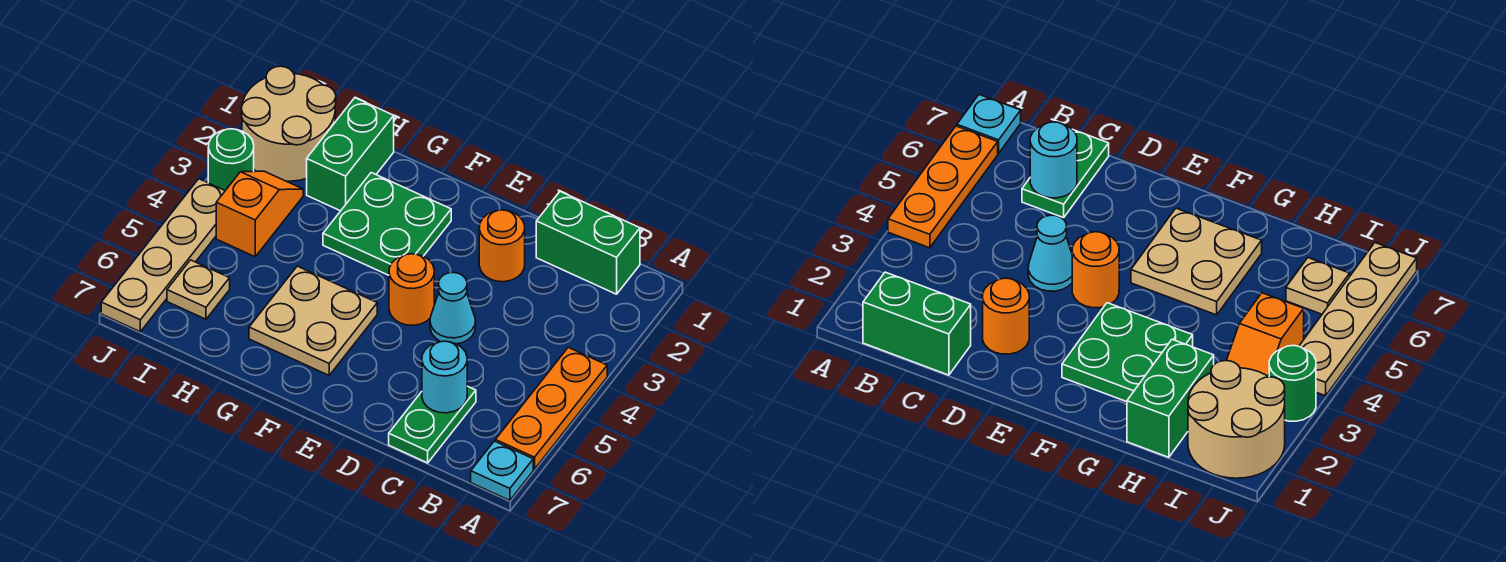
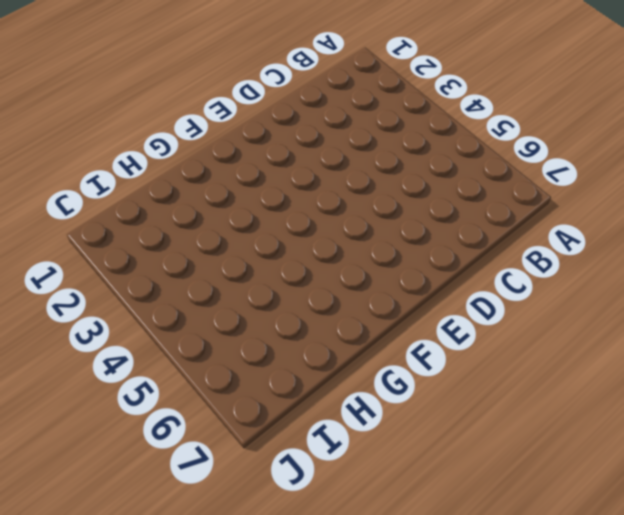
none -> orange plate A4:A6 level 1
none -> cyan plate A7 level 1
none -> green brick B1:C1 level 1

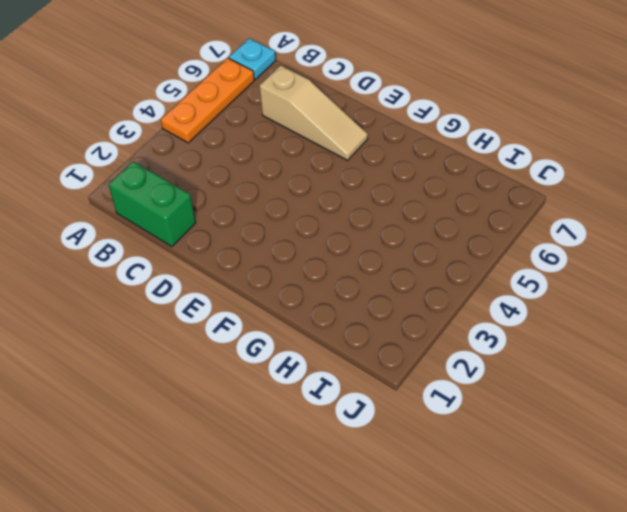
tan slope C6:E6 level 1 top C -> green plate C6:C7 level 1
none -> orange round brick D2 level 1
none -> cyan cone D4 level 1
none -> orange round brick E4 level 1

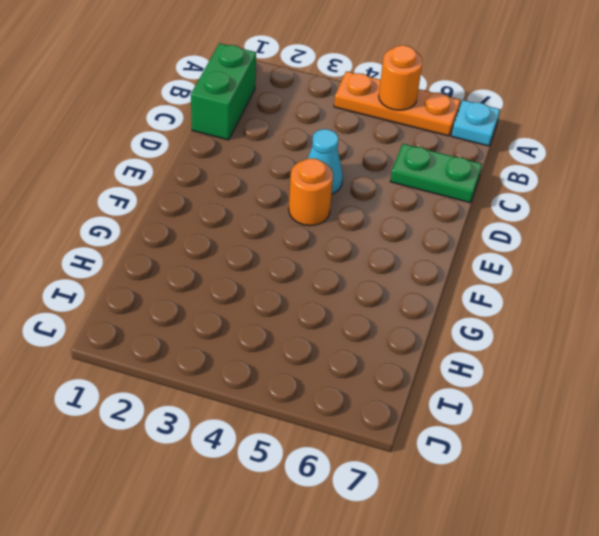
orange round brick A5 level 2 -> orange round brick D2 level 1
none -> green plate F2:G3 level 1
none -> tan plate F5:G6 level 1
none -> green brick H1:H2 level 1

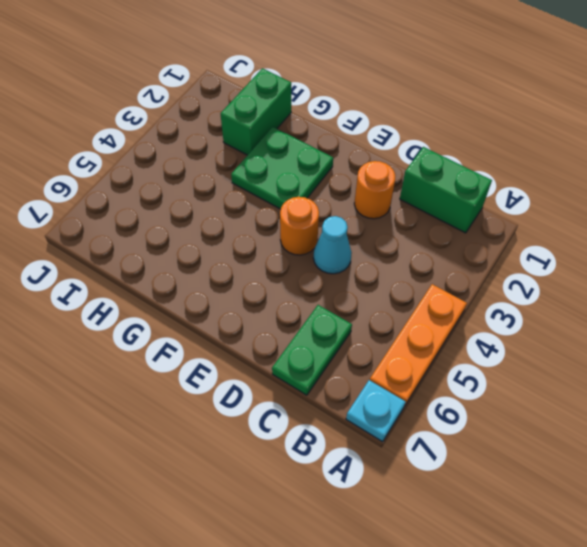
none -> tan plate F5:G6 level 1
none -> tan round brick I1:J2 level 1
none -> orange slope I3:I4 level 1 top 4

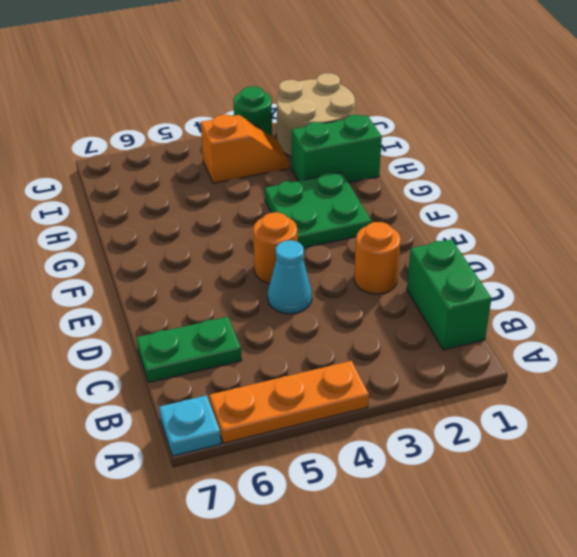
none -> tan plate F5:G6 level 1
none -> tan plate I6 level 1
none -> tan plate J4:J7 level 1

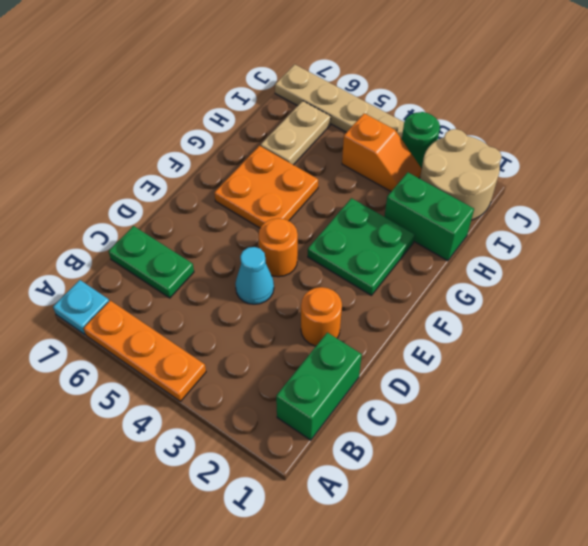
orange plate F5:G6 level 1 -> tan plate F5:G6 level 1
tan plate H6:I6 level 1 -> tan plate I6 level 1
none -> cyan round brick C6 level 2

